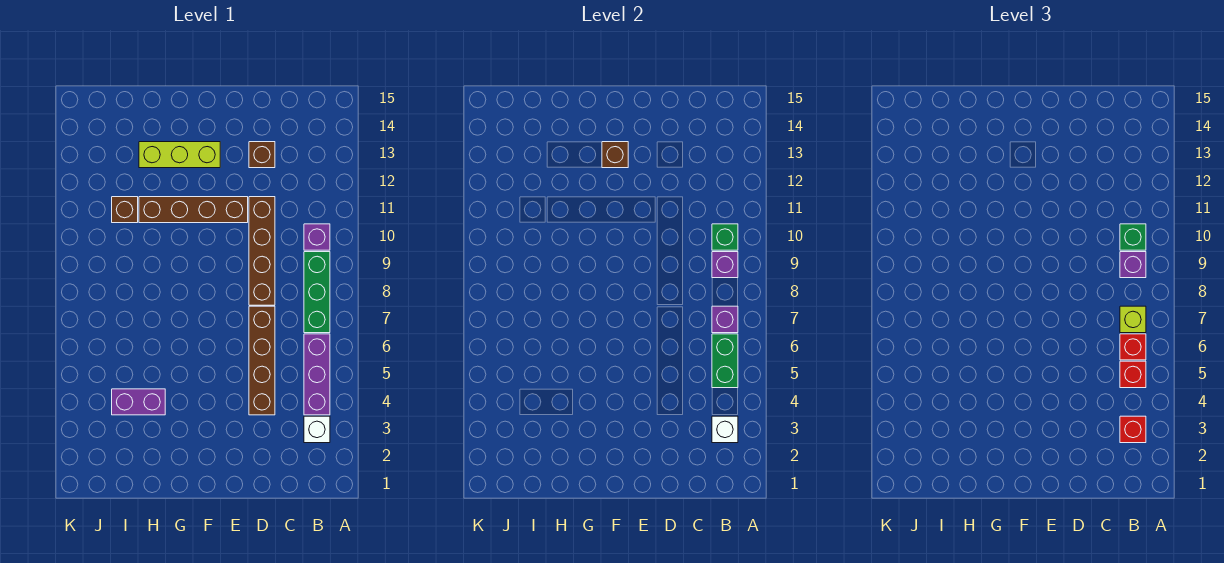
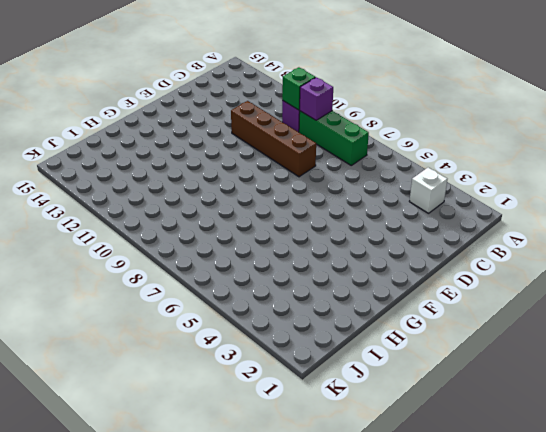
none -> purple brick B4:B6 level 1
none -> brown brick D4:D7 level 1
none -> brown brick D13 level 1

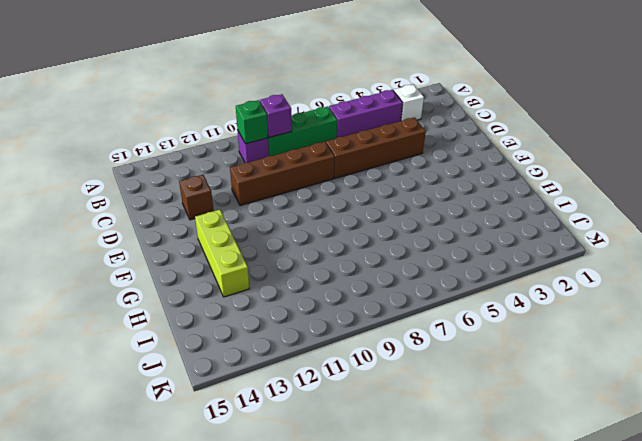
none -> brown brick E11:H11 level 1
none -> purple brick H4:I4 level 1
none -> brown brick I11 level 1

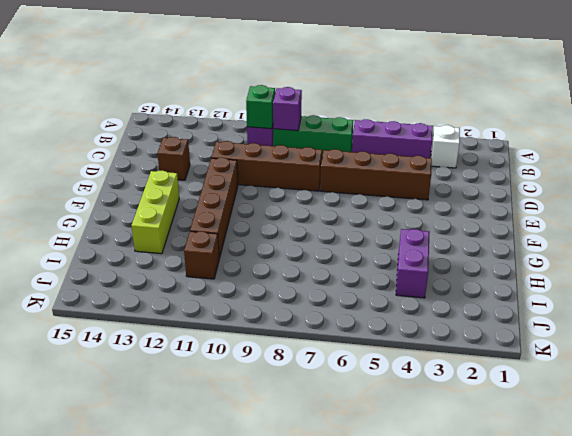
none -> white brick B3 level 2
none -> green brick B5:B6 level 2
none -> purple brick B7 level 2

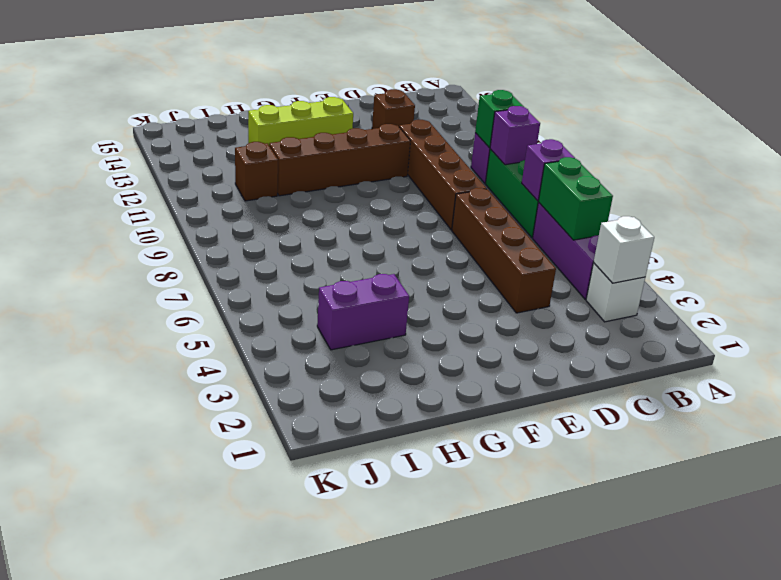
none -> brown brick F13 level 2
none -> red brick B3 level 3
none -> red brick B5 level 3

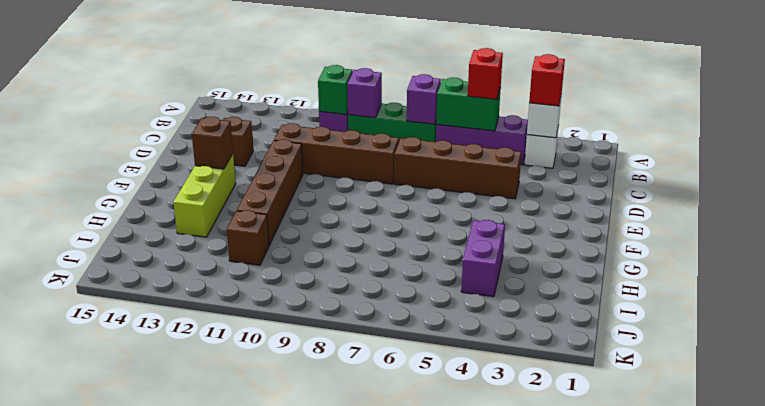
none -> red brick B6 level 3
none -> lime brick B7 level 3
none -> purple brick B9 level 3

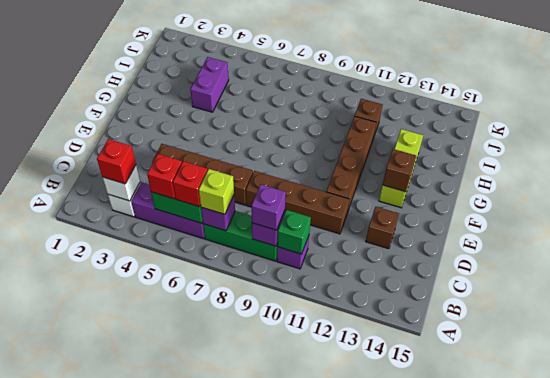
none -> green brick B10 level 3

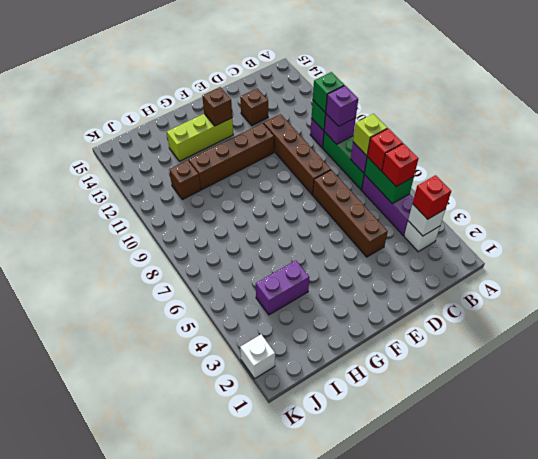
white brick K2 level 1 -> none

